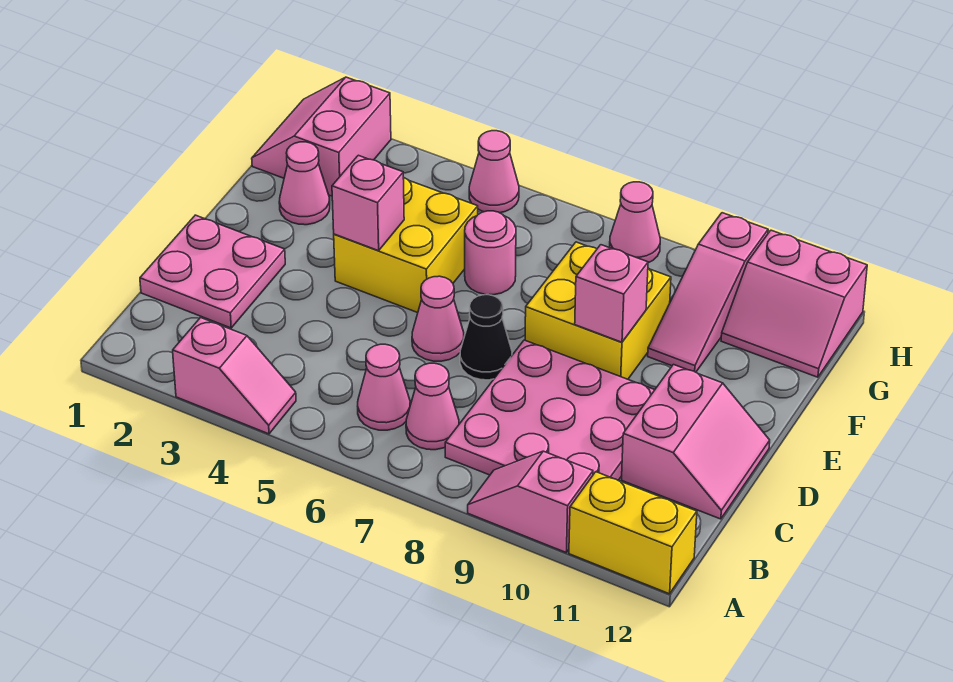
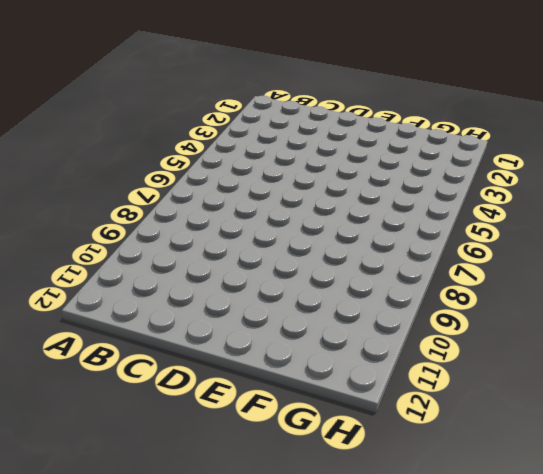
none -> pink slope A3:A4 level 1 top 3
none -> pink slope A9:A10 level 1 top 10
none -> yellow brick A11:A12 level 1

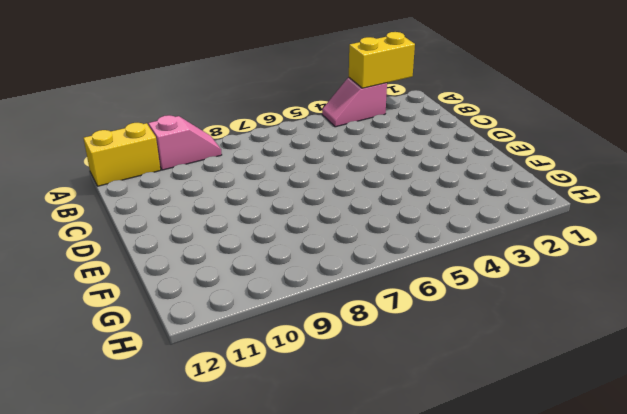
yellow brick A2:A3 level 2 -> none
none -> pink cone B6 level 1
none -> pink cone B7 level 1
none -> pink plate B8:D10 level 1

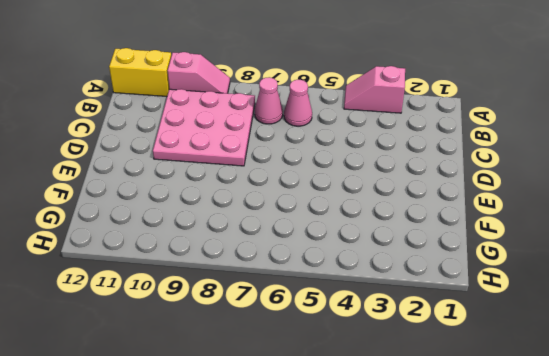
none -> pink plate C1:D2 level 1
none -> pink slope C11:D12 level 1 top 11
none -> pink cone D6 level 1

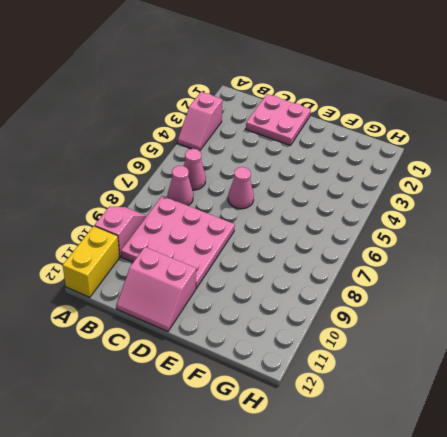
none -> black cone D7 level 1
none -> yellow brick E4:F5 level 1
none -> yellow brick E8:F9 level 1

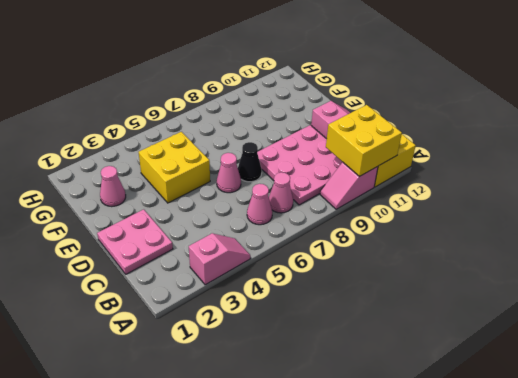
yellow brick A10:B11 level 2 -> yellow brick E8:F9 level 1
none -> pink round brick F6 level 1
none -> pink slope F10:H10 level 1 top H
none -> pink slope G1:H2 level 1 top 2

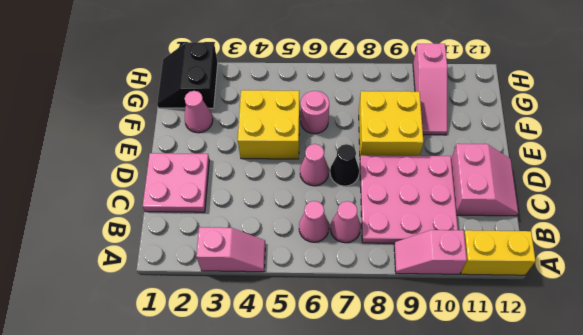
black slope G1:H2 level 1 top 2 -> pink slope G1:H2 level 1 top 2
none -> pink slope G11:H12 level 1 top H
none -> pink cone H5 level 1
none -> pink cone H8 level 1

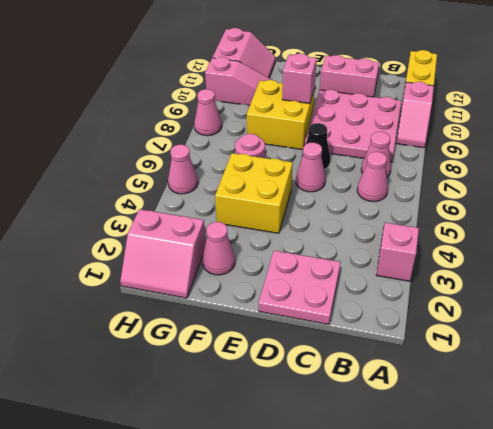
none -> pink brick E4 level 2

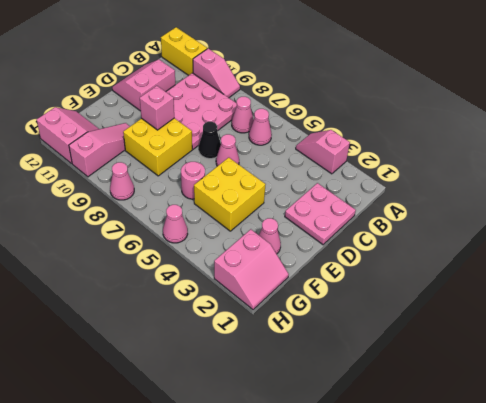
none -> pink brick E4 level 2

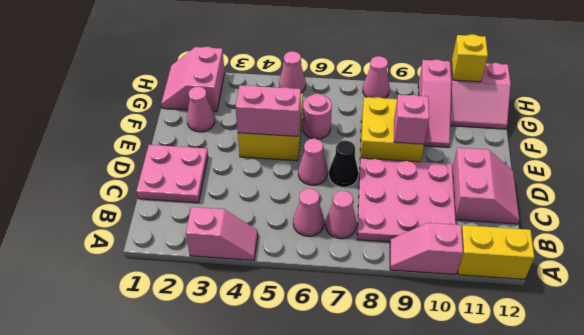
pink brick E4:E5 level 2 -> pink brick E4 level 2
yellow brick H11 level 2 -> none

